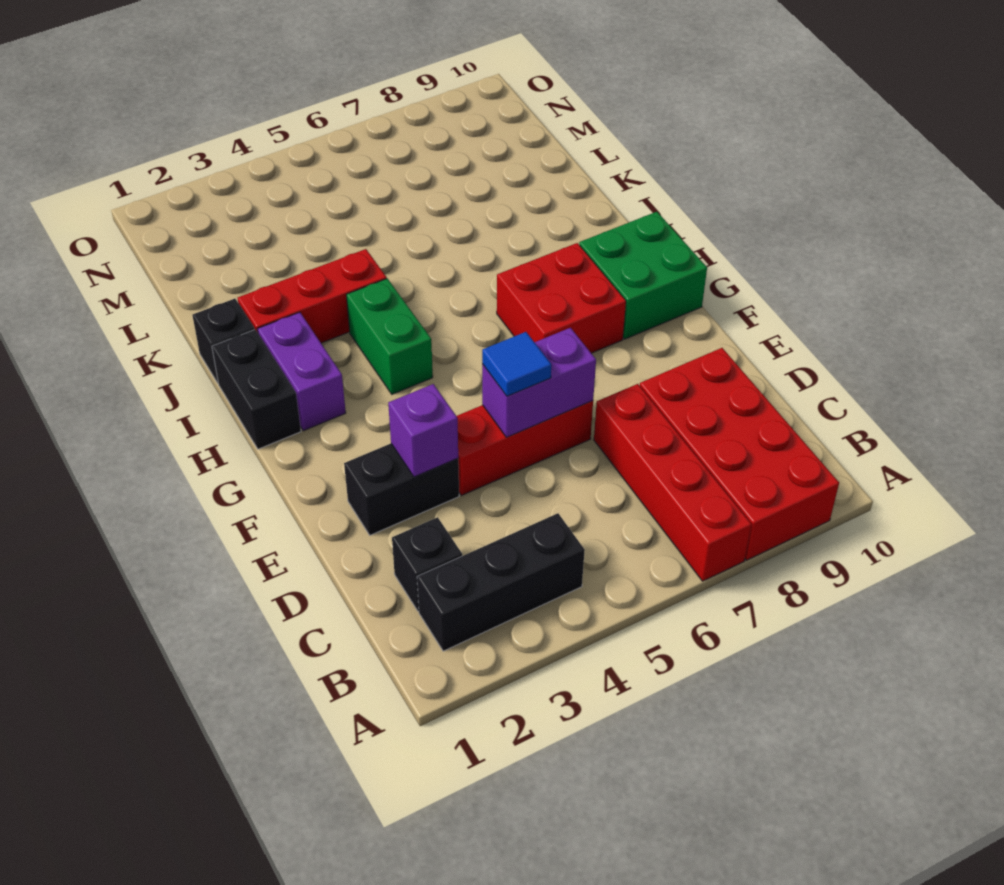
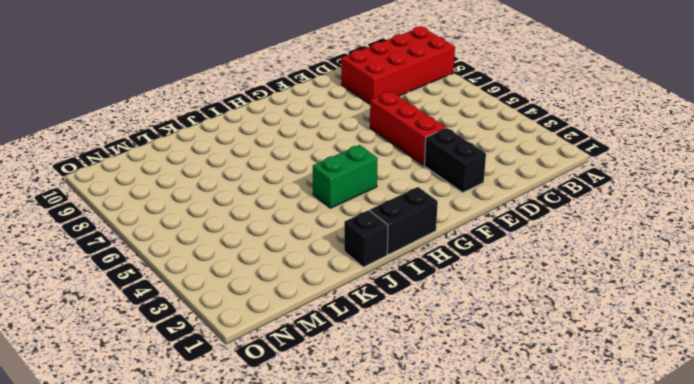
none -> red brick A7:D7 level 1
none -> black brick B2:B4 level 1
none -> black brick C2 level 1

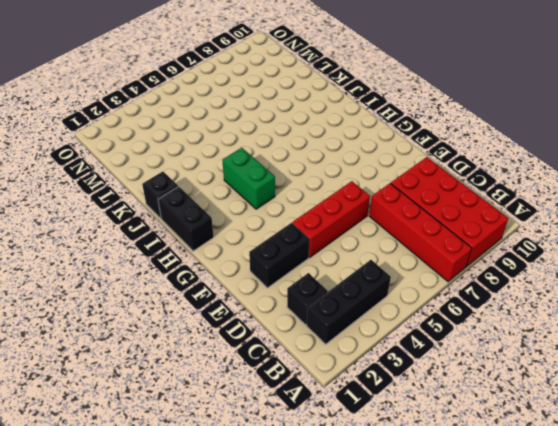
none -> red brick G7:H8 level 1
none -> green brick G9:H10 level 1
none -> purple brick H2:I2 level 1

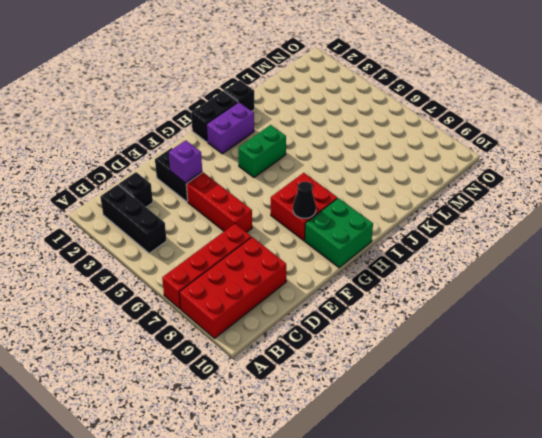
black cone G8 level 2 -> none
none -> red brick J2:J4 level 1
none -> purple brick E5:E6 level 2
none -> blue tile E5 level 3

